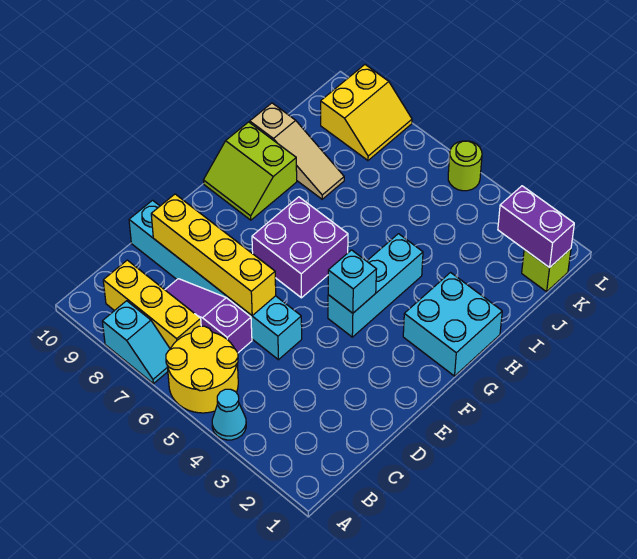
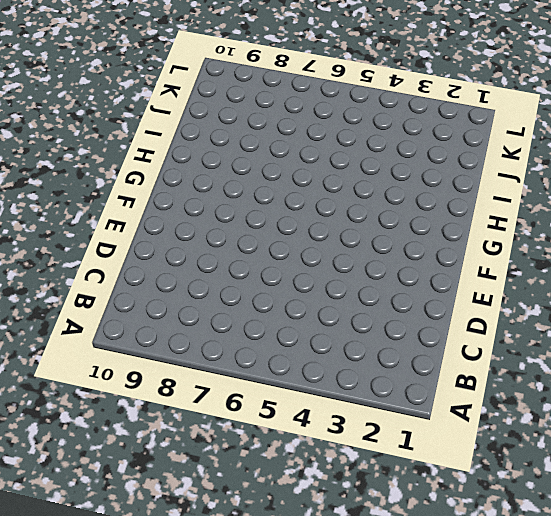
none -> cyan cone A4 level 1
none -> yellow round brick A5:B6 level 1
none -> cyan slope A7:A8 level 1 top 8

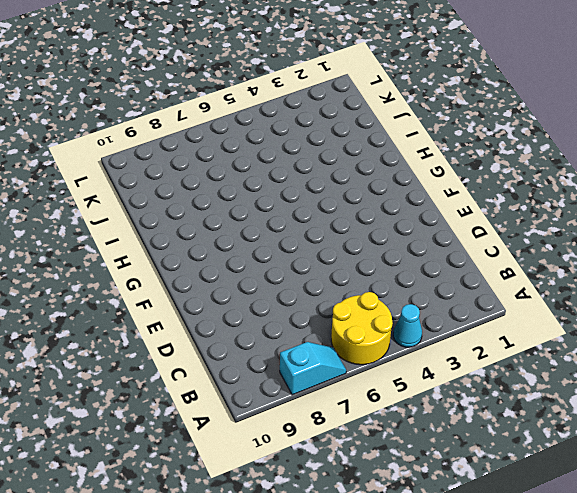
none -> yellow brick B7:B9 level 1
none -> purple slope C6:C8 level 1 top 6
none -> cyan brick D5:D10 level 1

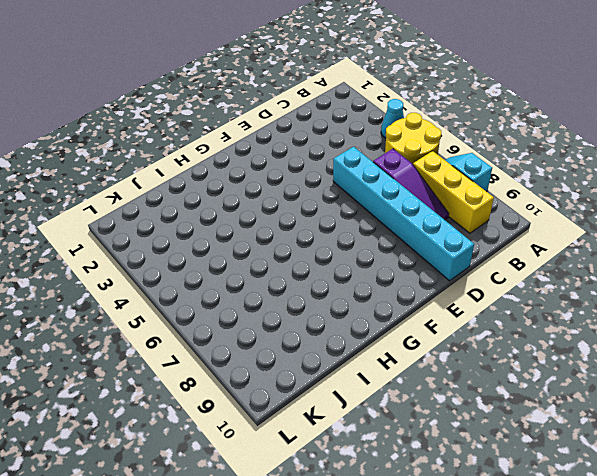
none -> cyan brick F4:H4 level 1
none -> purple brick F6:G7 level 1
none -> cyan brick G1:H2 level 1

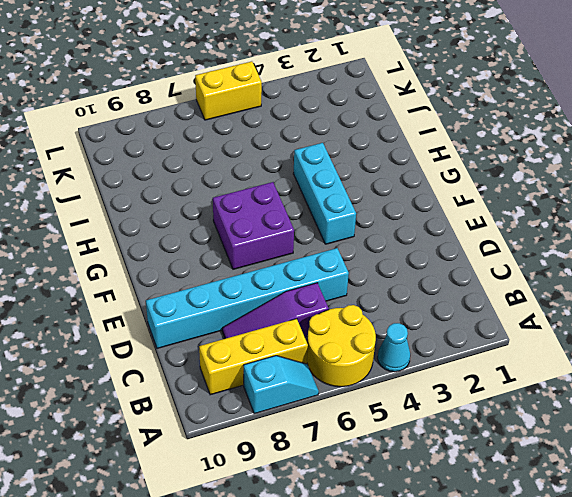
yellow brick L5:L6 level 1 -> lime round brick L5 level 1
none -> cyan brick G1:H2 level 1
none -> lime slope G9:H10 level 1 top H
none -> tan slope I8:I10 level 1 top 10

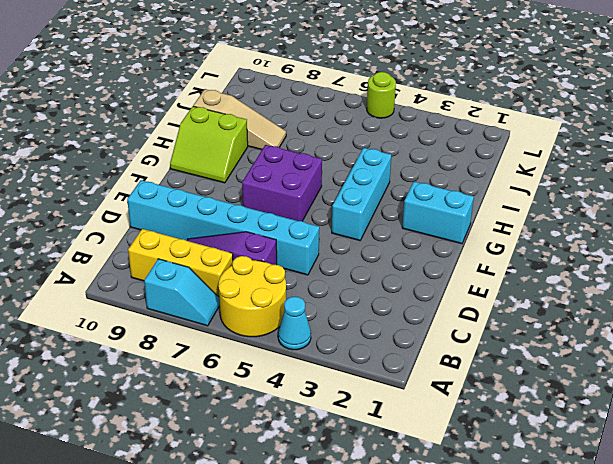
cyan brick G1:G2 level 1 -> cyan brick G1:H2 level 1
none -> lime brick K1 level 1
none -> yellow slope K8:L9 level 1 top 9
none -> yellow brick D6:D9 level 2

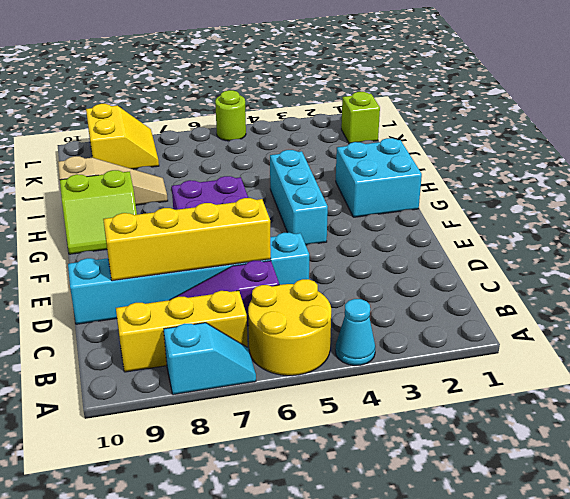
none -> cyan brick F4 level 2
none -> purple brick K1:K2 level 2

